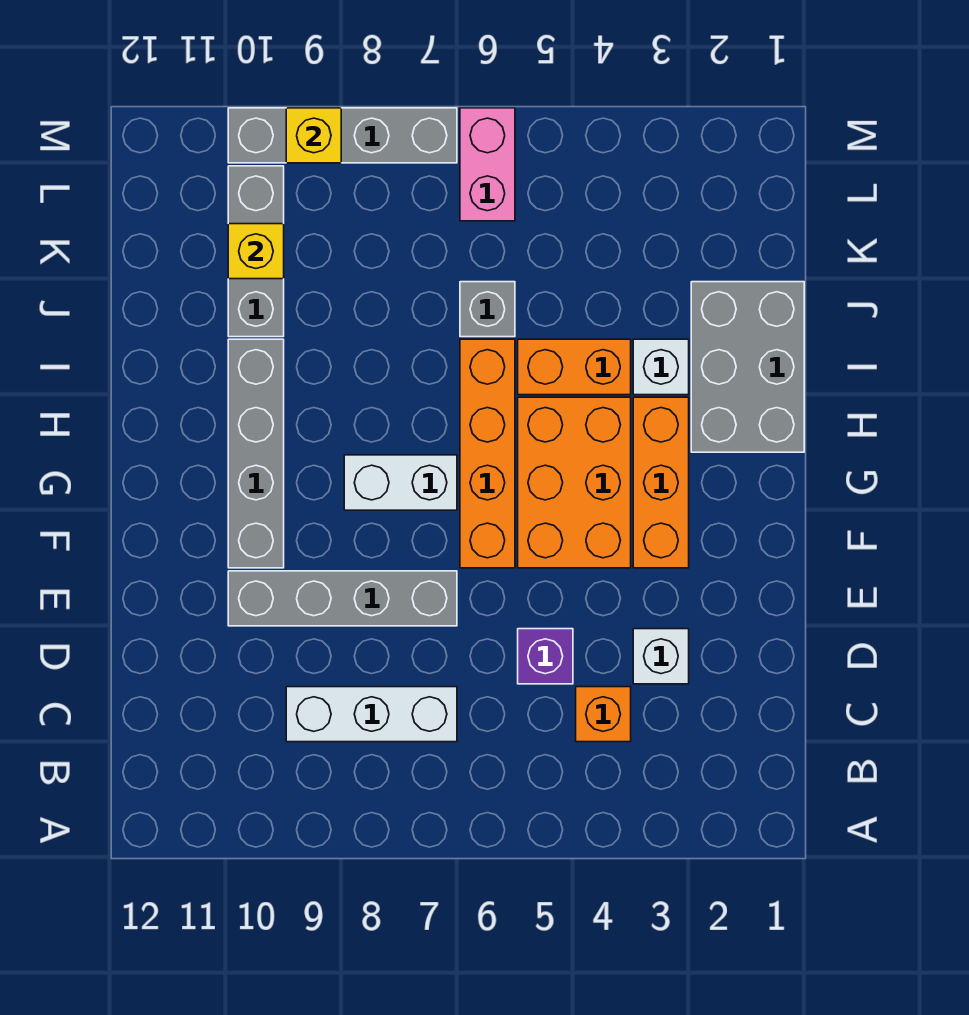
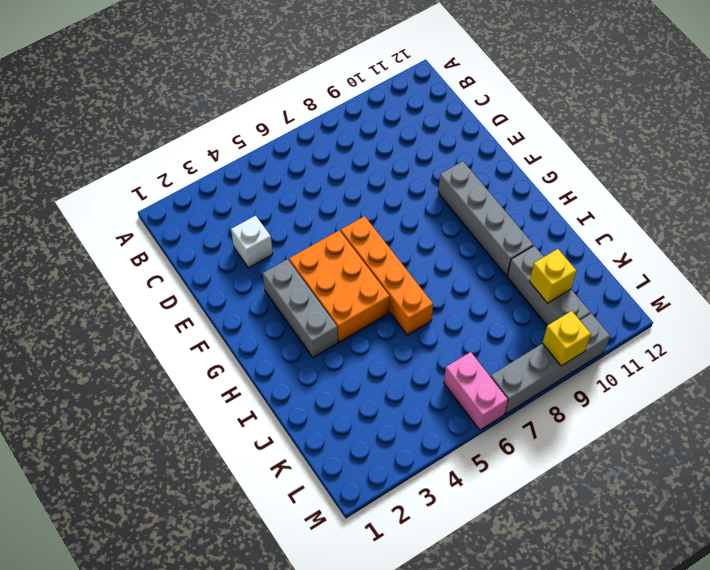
grey brick F3:H3 level 1 -> orange brick F3:H3 level 1
none -> orange brick C4 level 1
none -> white brick C7:C9 level 1
none -> purple brick D5 level 1

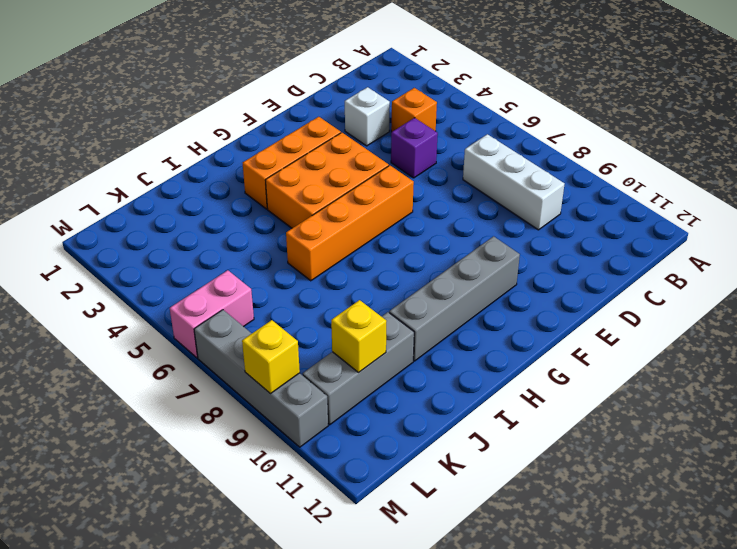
none -> grey brick E7:E10 level 1
none -> white brick G7:G8 level 1
none -> grey brick H1:J2 level 1

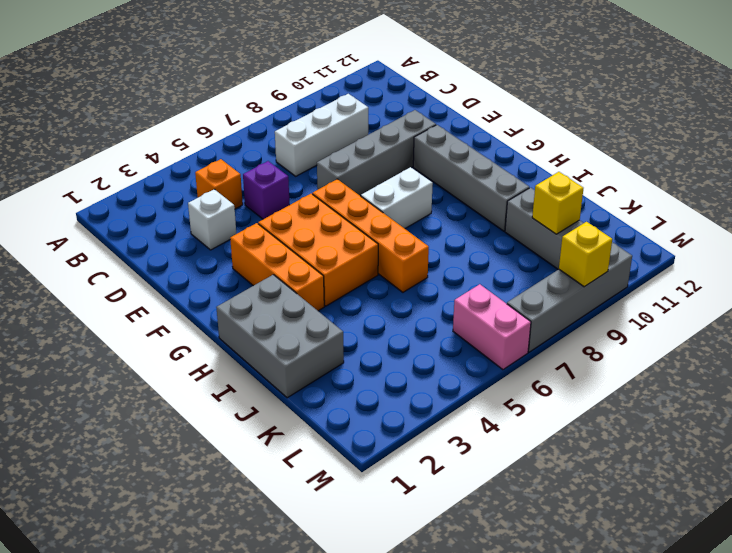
none -> white brick I3 level 1
none -> orange brick I4:I5 level 1
none -> grey brick J6 level 1

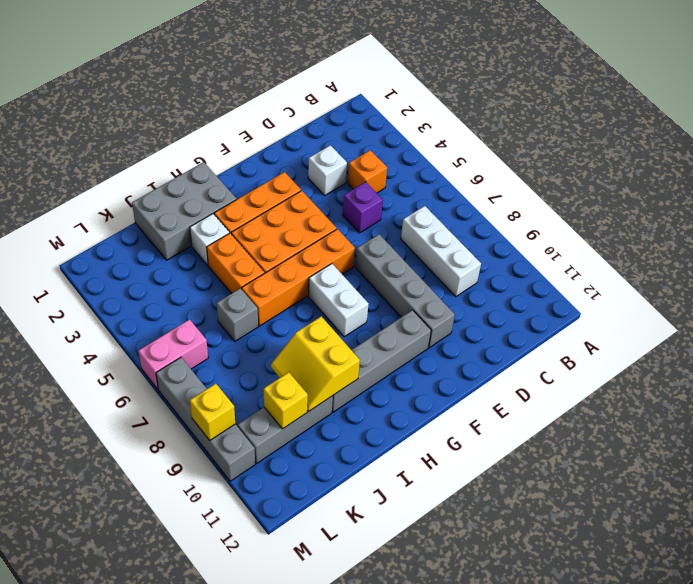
yellow slope I9:J10 level 2 top I -> none

